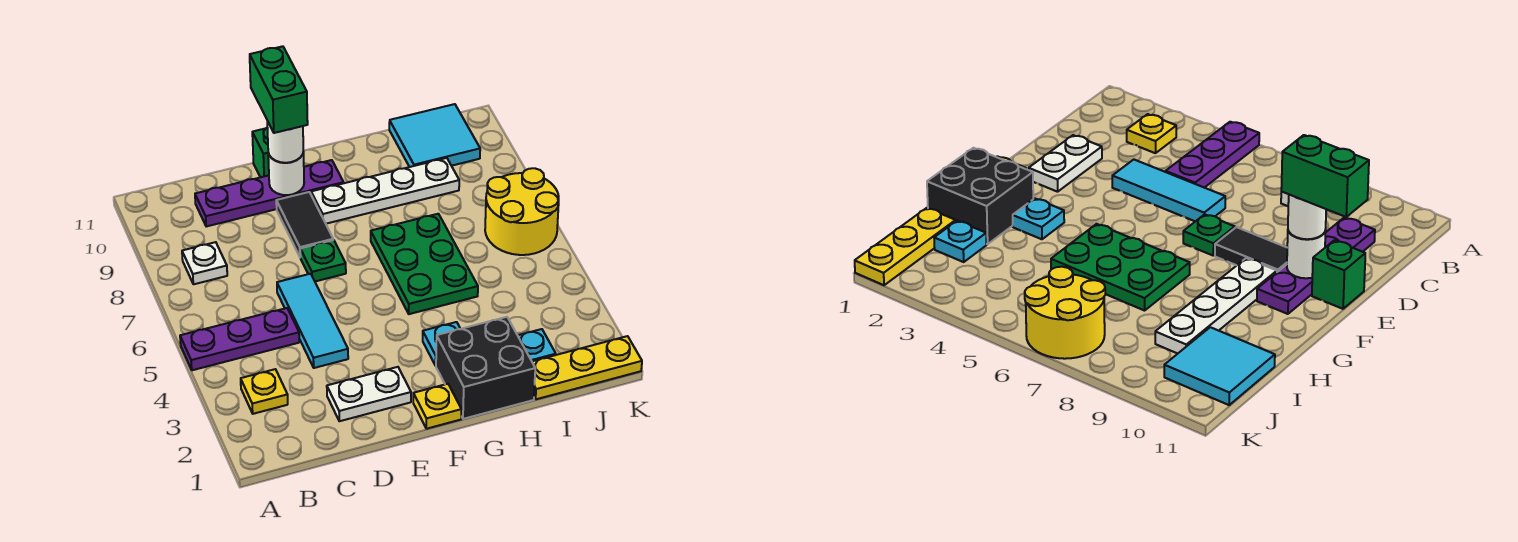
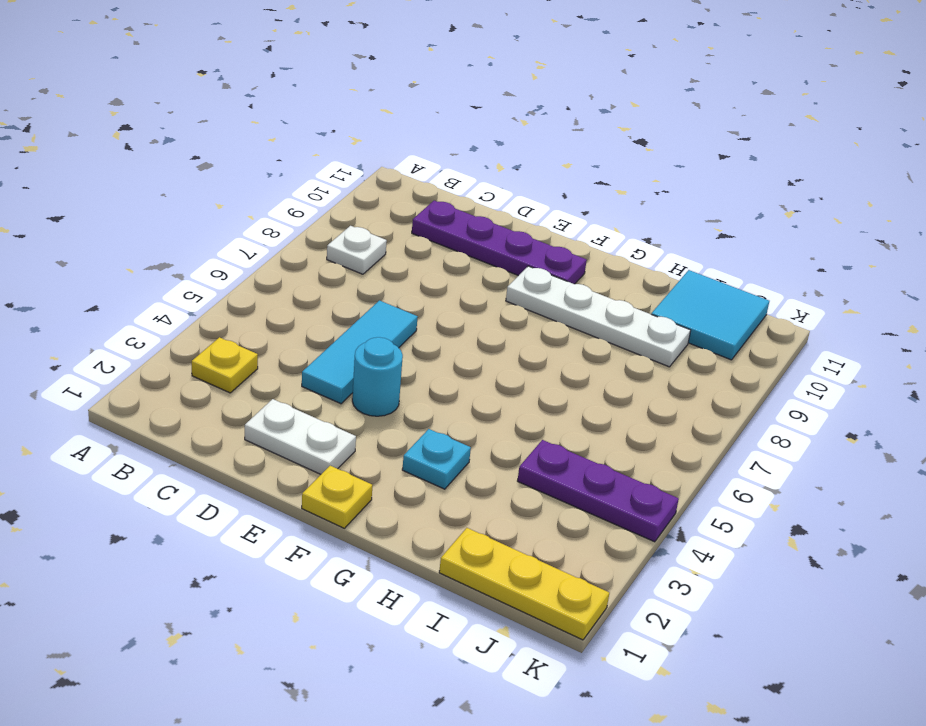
cyan round brick E4 level 1 -> none
purple plate I4:K4 level 1 -> purple plate A5:C5 level 1
none -> green plate E7 level 1
none -> black tile E8:E9 level 1
none -> green brick E11 level 1

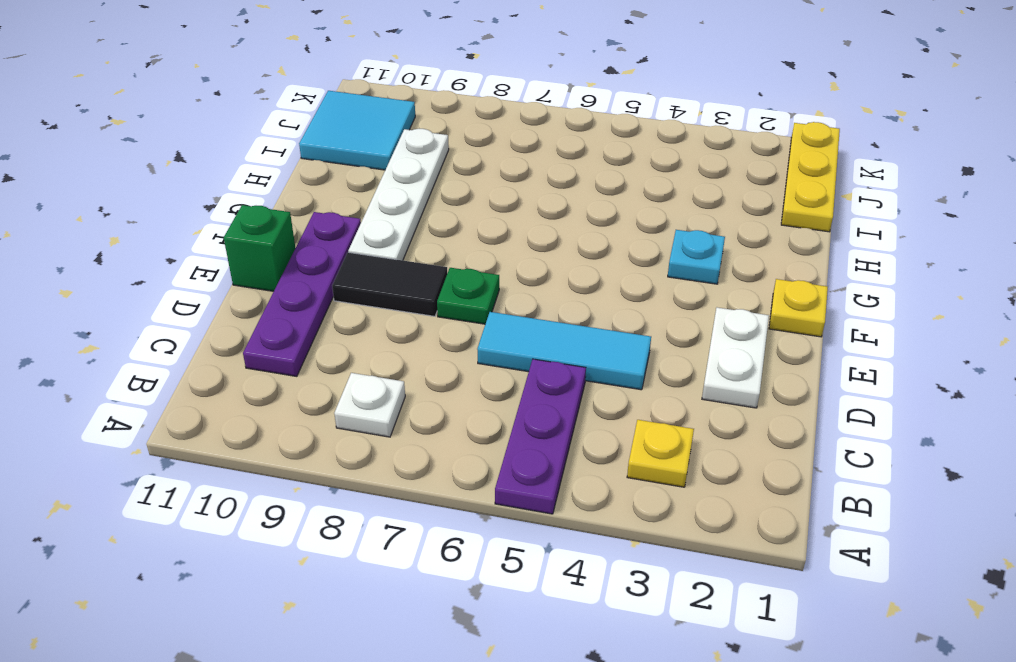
none -> black brick G1:H2 level 1
none -> green plate G5:H7 level 1
none -> cyan plate I2 level 1

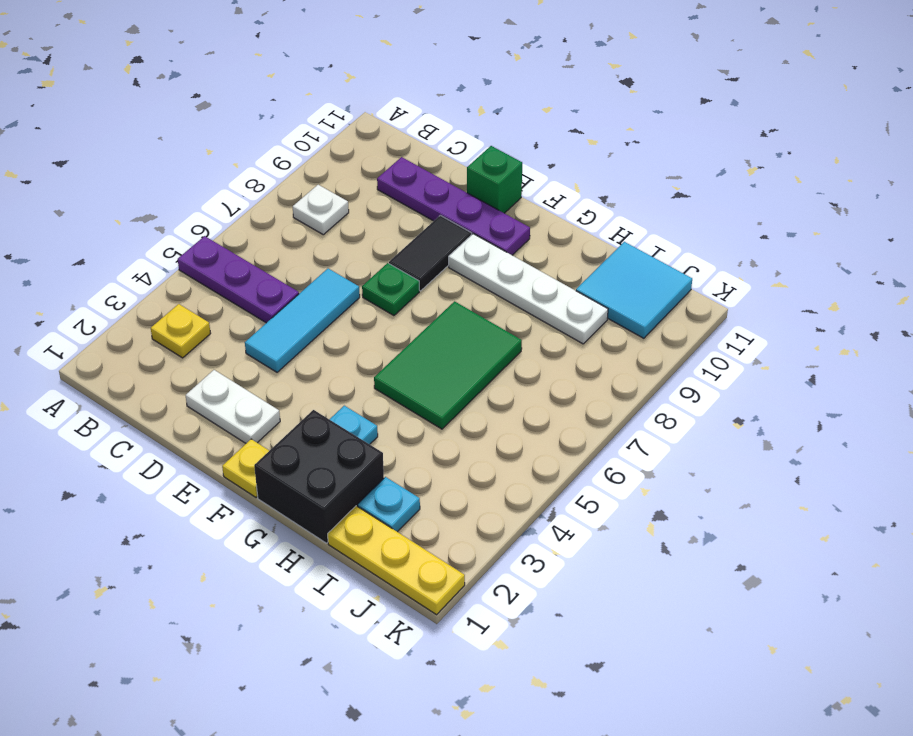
green tile G5:H7 level 1 -> green plate G5:H7 level 1
none -> yellow round brick J6:K7 level 1
none -> white round brick E10 level 2
none -> white round brick E10 level 3

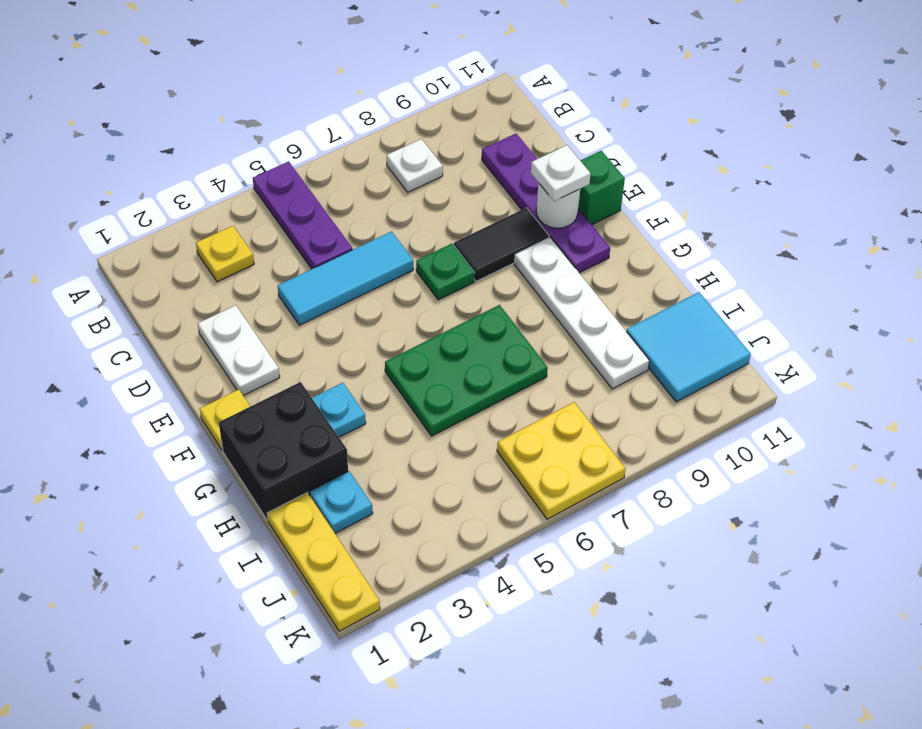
white plate E10 level 3 -> white round brick E10 level 3
yellow plate J6:K7 level 1 -> yellow round brick J6:K7 level 1
none -> green brick E10:E11 level 4

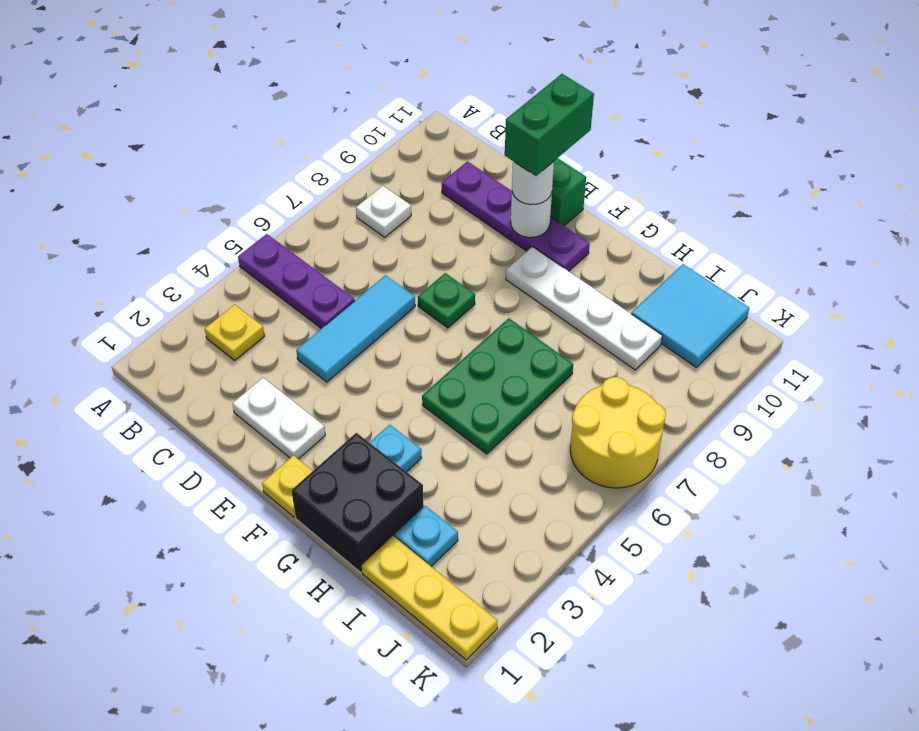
none -> black tile E8:E9 level 1

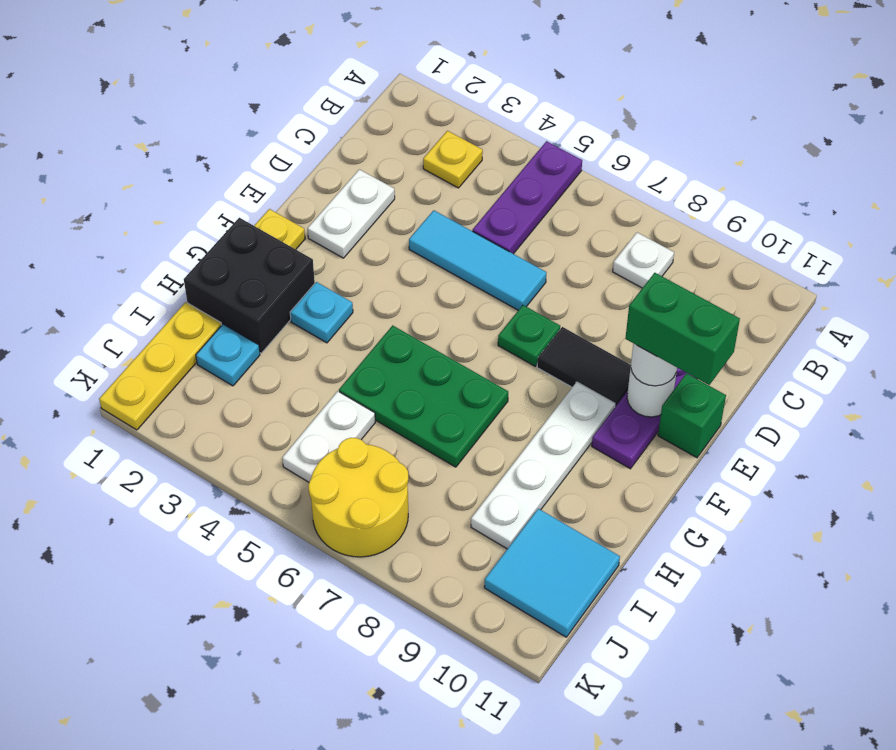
white plate I5:J5 level 1 -> none

